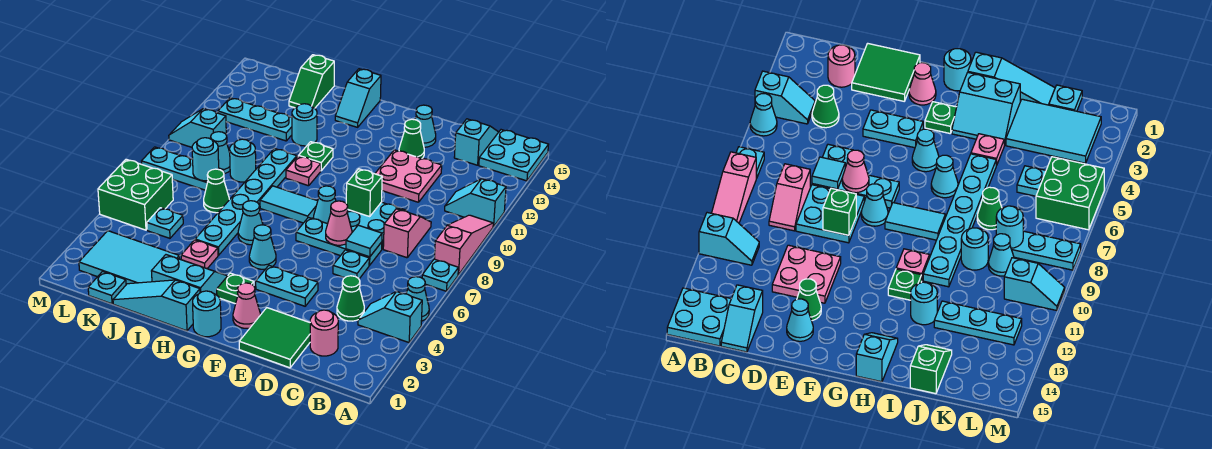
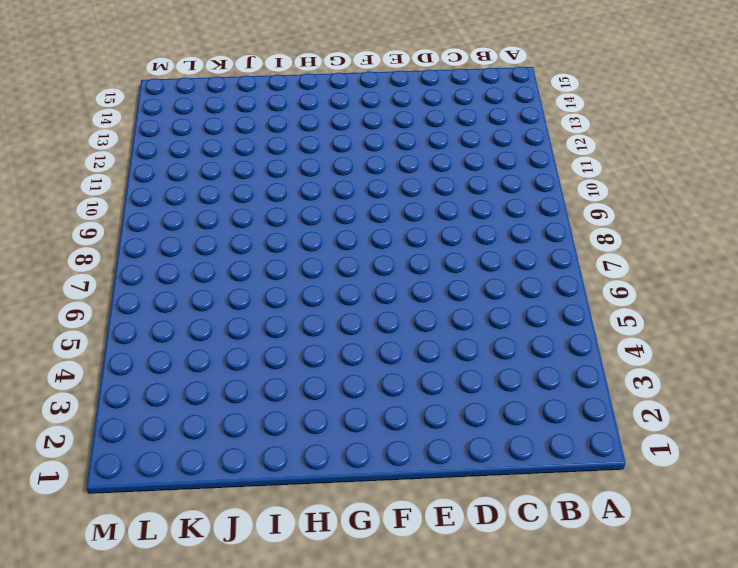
none -> cyan slope A4:B4 level 1 top A
none -> cyan cone A5 level 1
none -> cyan plate A7 level 1
none -> pink slope A8:A10 level 1 top 8

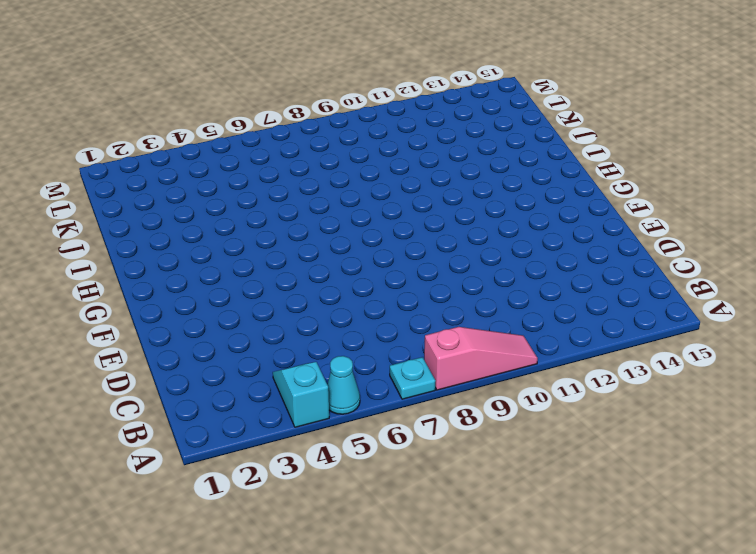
none -> cyan slope A11:B11 level 1 top A
none -> cyan plate A14:B15 level 1
none -> pink round brick C2 level 1
none -> green cone C4 level 1

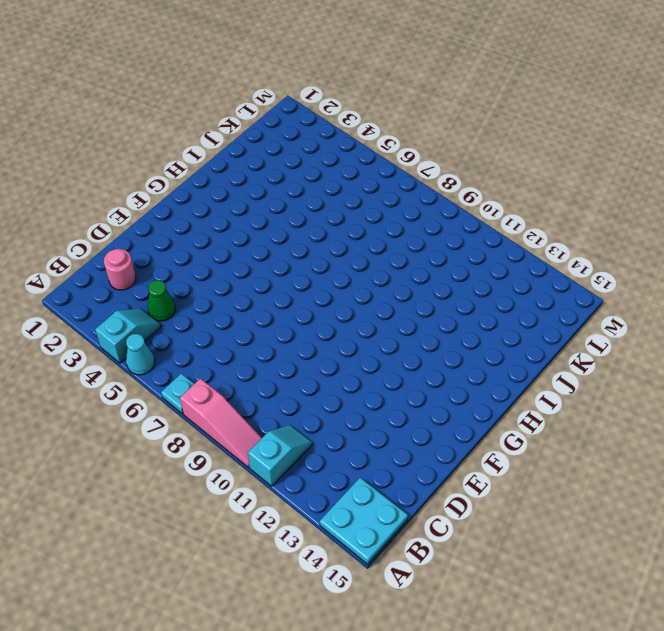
none -> pink slope C8:C9 level 1 top 8
none -> cyan slope C14:C15 level 1 top 14
none -> green tile D1:E2 level 1
none -> cyan plate D6 level 1

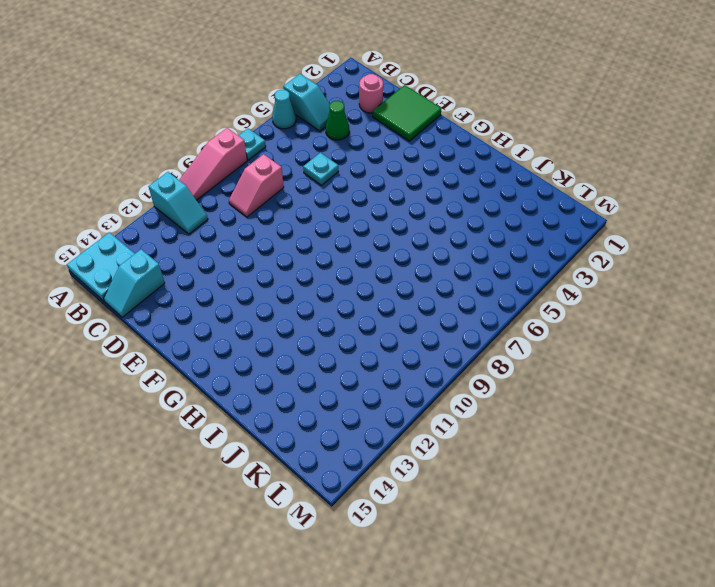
none -> cyan plate D7:F7 level 1
none -> cyan plate D8:E9 level 1
none -> pink plate D11:E12 level 1
none -> cyan plate E4:F4 level 1

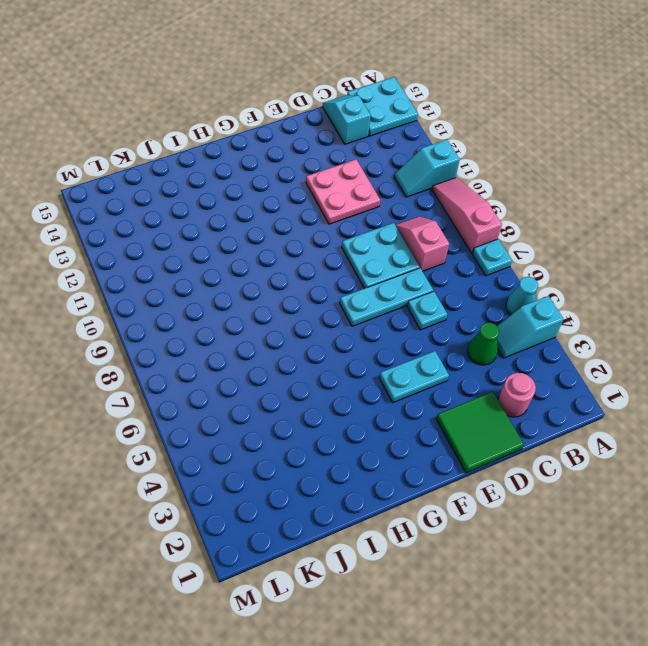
none -> green cone E13 level 1
none -> cyan cone E14 level 1
none -> pink cone F2 level 1
none -> cyan cone F8 level 1

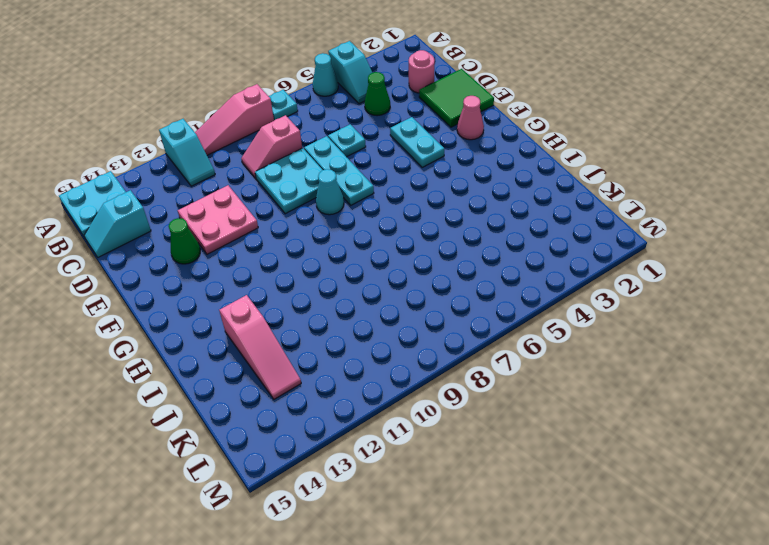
pink slope I13:K13 level 1 top I -> none
none -> cyan cone E14 level 1
none -> cyan round brick G1 level 1
none -> green plate G3 level 1
none -> cyan cone G5 level 1

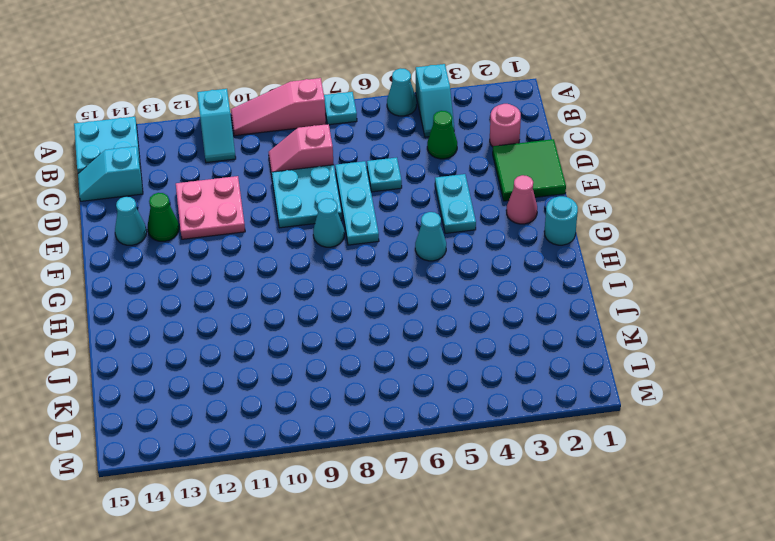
none -> green plate G3 level 1
none -> cyan tile G8:H8 level 1
none -> cyan slope H1:J1 level 1 top H
none -> cyan slope H2:I3 level 1 top 2

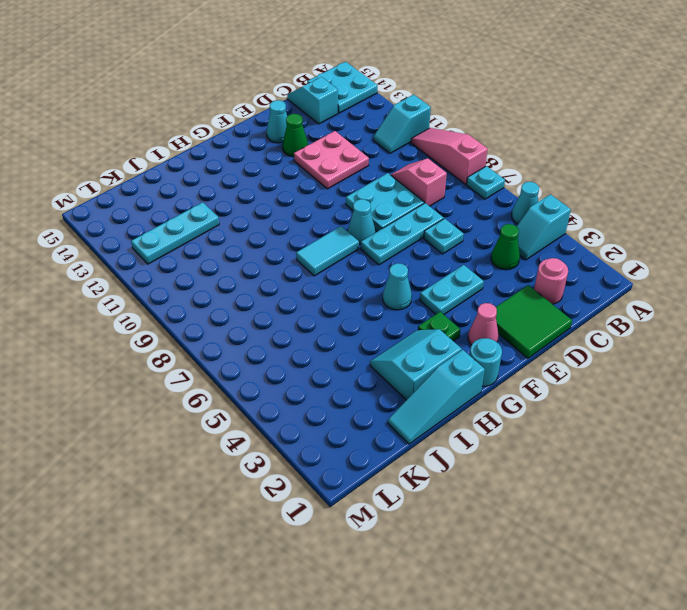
none -> cyan cone H6 level 1
none -> pink plate H10 level 1
none -> green plate H11 level 1
none -> cyan slope H14:H15 level 1 top 15

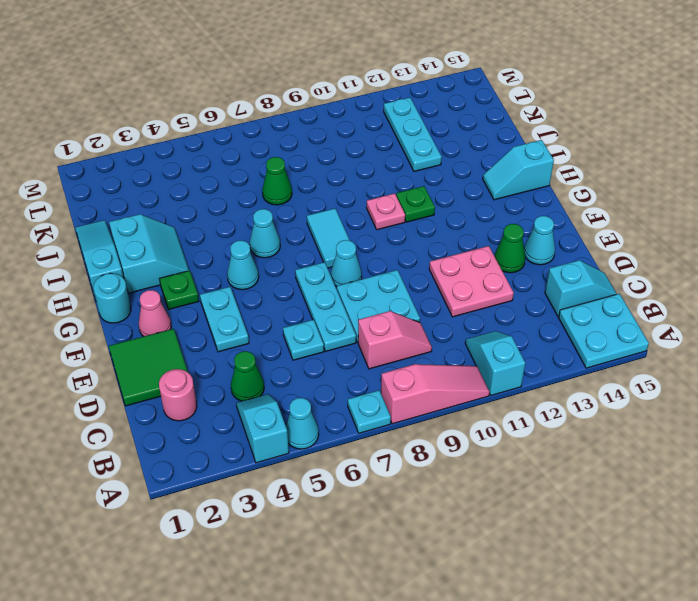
none -> pink plate I4 level 1
none -> cyan plate I5:I10 level 1
none -> cyan round brick I12 level 1
none -> cyan tile J2:L3 level 1

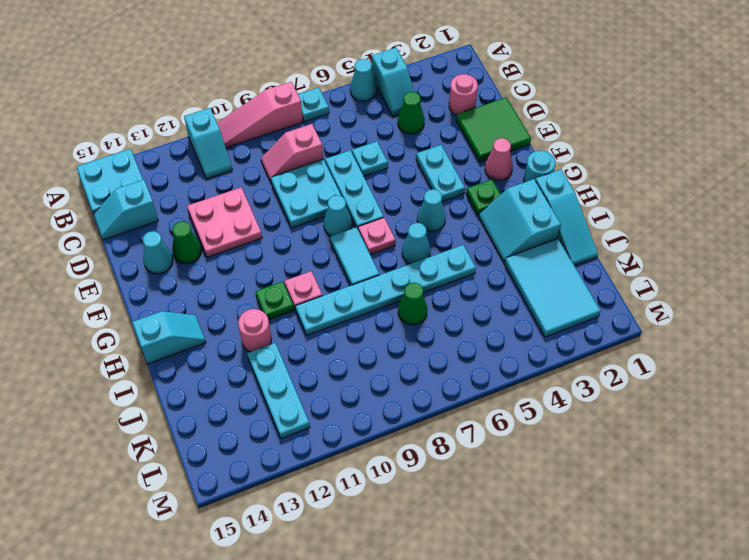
pink plate G7 level 1 -> pink plate I4 level 1
pink round brick I12 level 1 -> cyan round brick I12 level 1
none -> cyan round brick J9 level 1
none -> green slope J14:J15 level 1 top 15
none -> cyan plate K1 level 1
none -> cyan plate K5 level 1

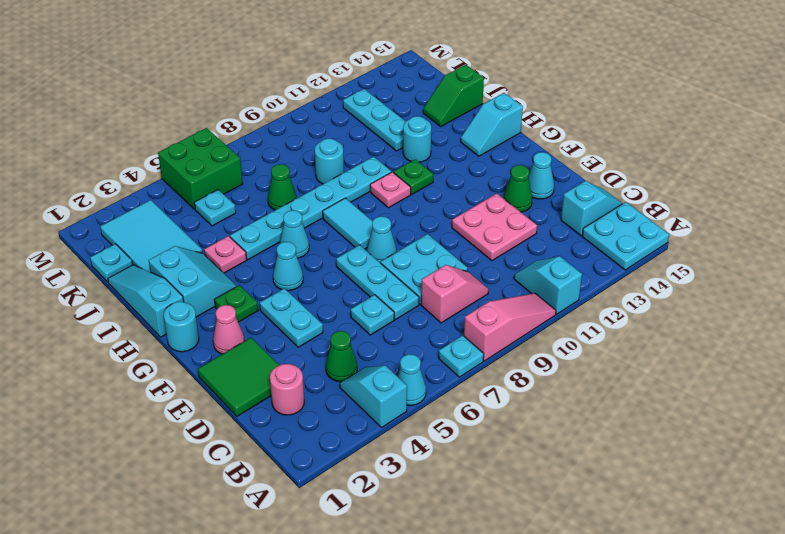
none -> cyan plate K8:M8 level 1
none -> cyan cone K9 level 1
none -> cyan slope L10:M10 level 1 top L
none -> cyan tile D7 level 2

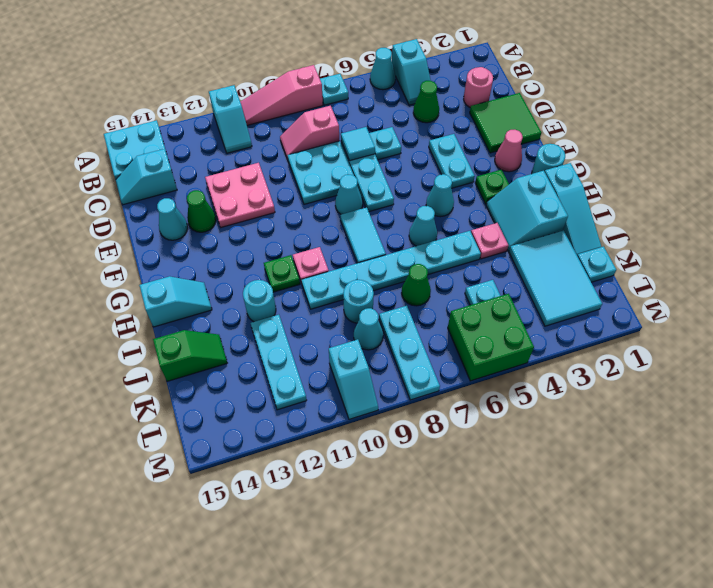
none -> pink cone E7 level 2
none -> green brick E9 level 2
none -> cyan round brick K8 level 2

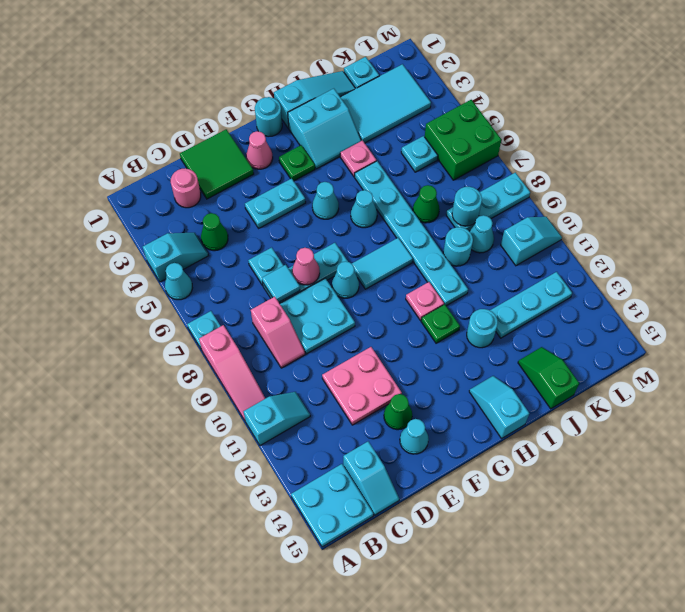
none -> green brick E9 level 2

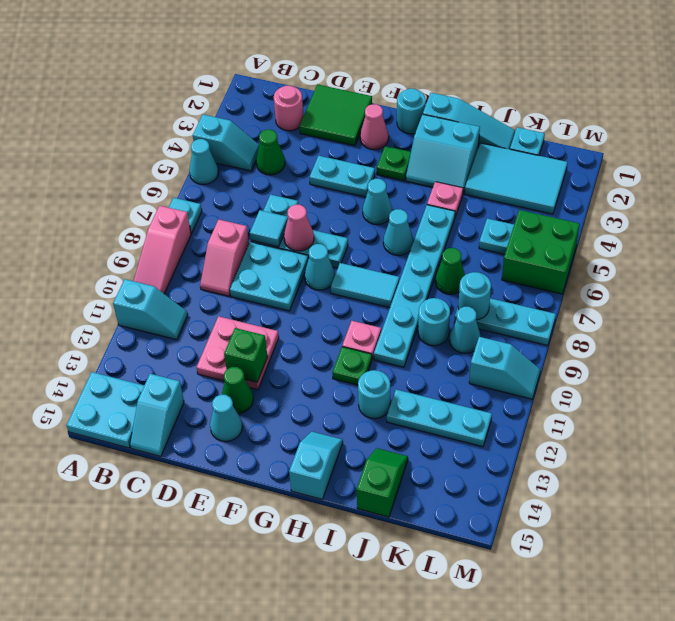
green brick E12 level 2 -> green brick E9 level 2

